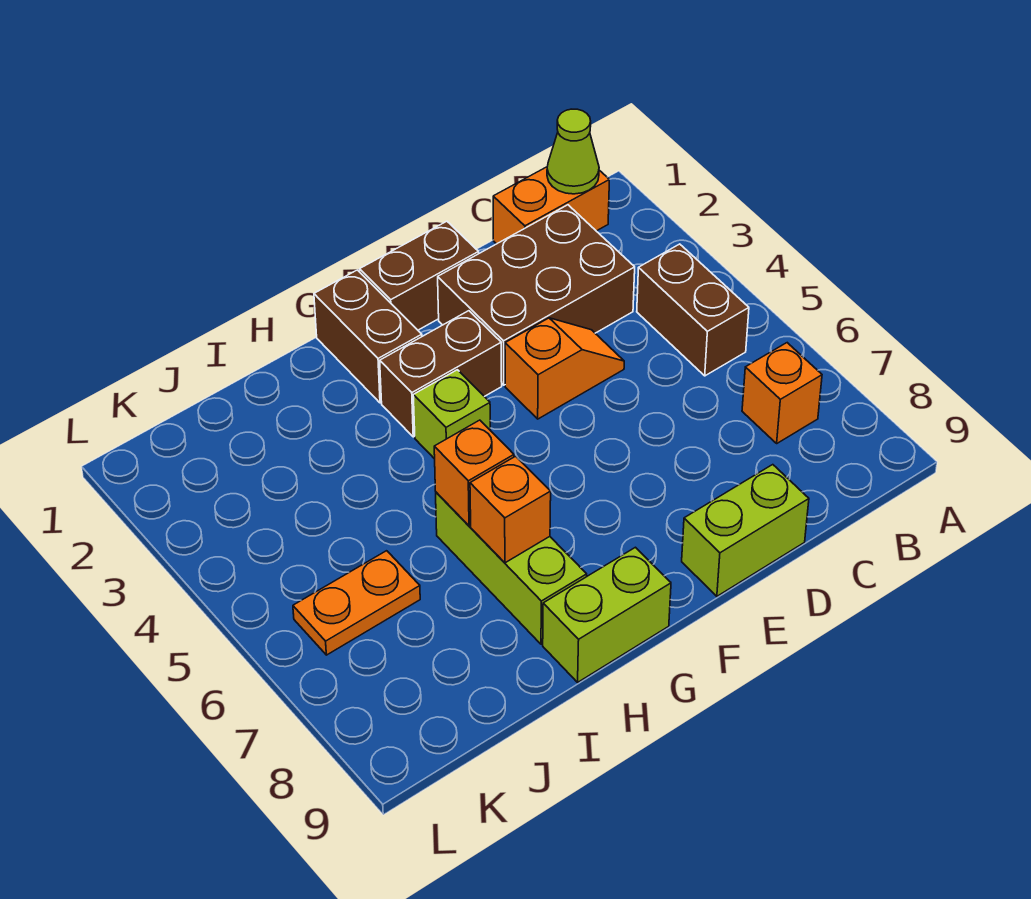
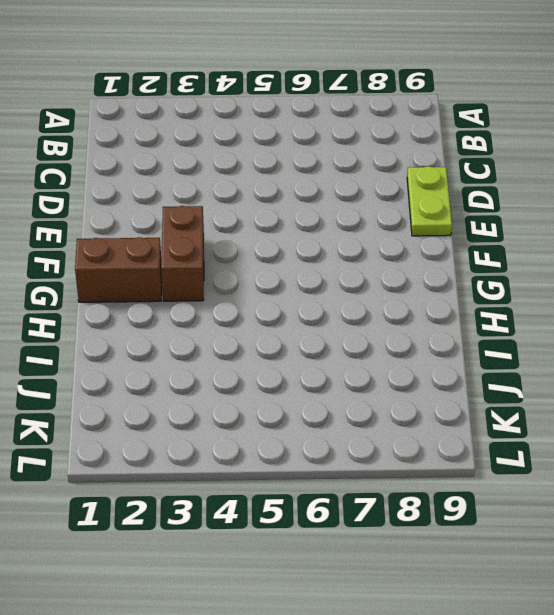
lime plate D9:E9 level 1 -> lime brick D9:E9 level 1
none -> orange brick B1:C1 level 1
none -> brown brick B4:B5 level 1
none -> orange brick B7 level 1

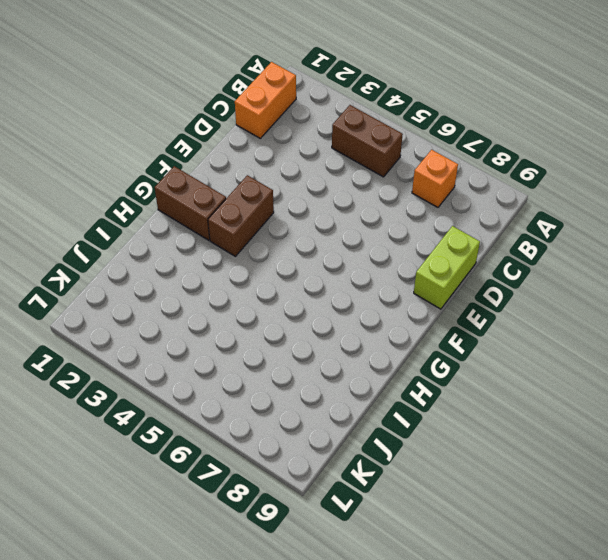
none -> brown brick C2:E3 level 1
none -> orange slope D4:E4 level 1 top E
none -> brown brick E1:F1 level 1

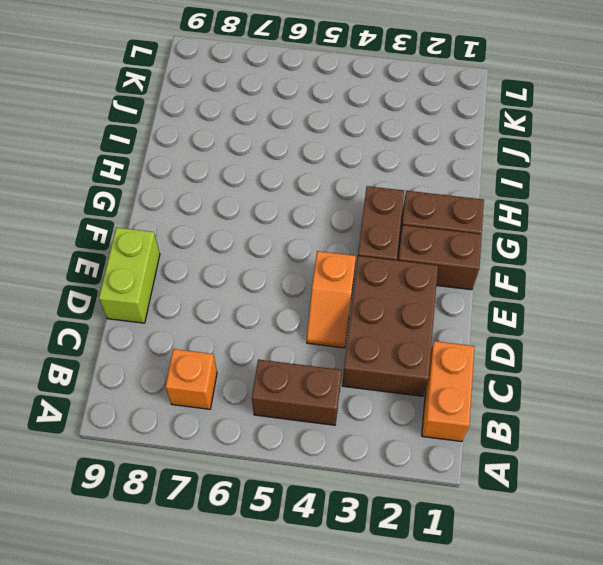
brown brick F1:F2 level 1 -> brown brick E1:F1 level 1
none -> lime brick G4 level 1
none -> lime brick G9:H9 level 1
none -> lime brick H6:H8 level 1

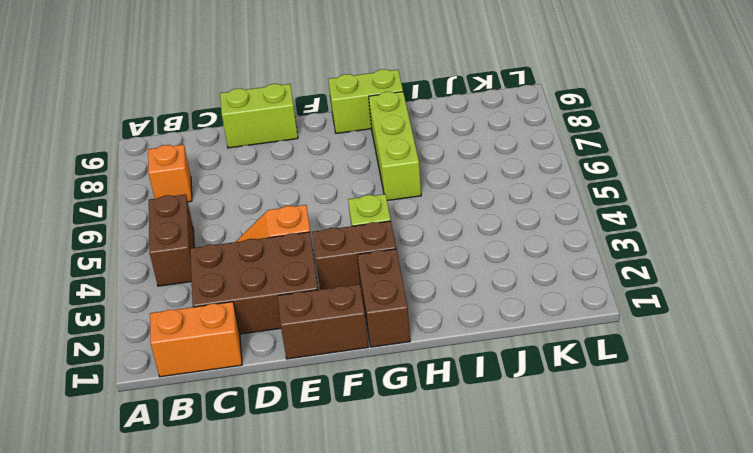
none -> orange plate J6:K6 level 1
none -> lime cone B1 level 2
none -> orange brick H6 level 2

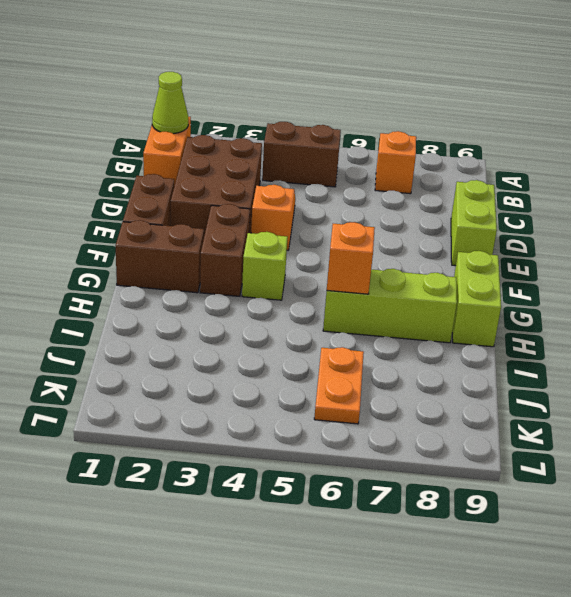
none -> orange brick H7 level 2

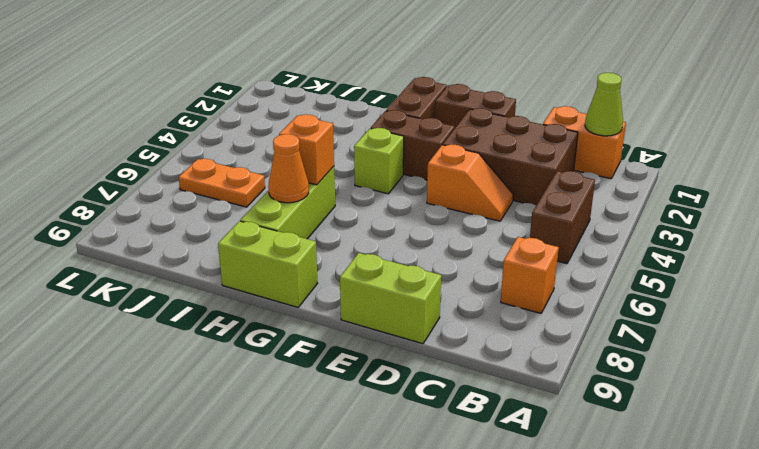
orange cone H7 level 2 -> orange brick H7 level 2

